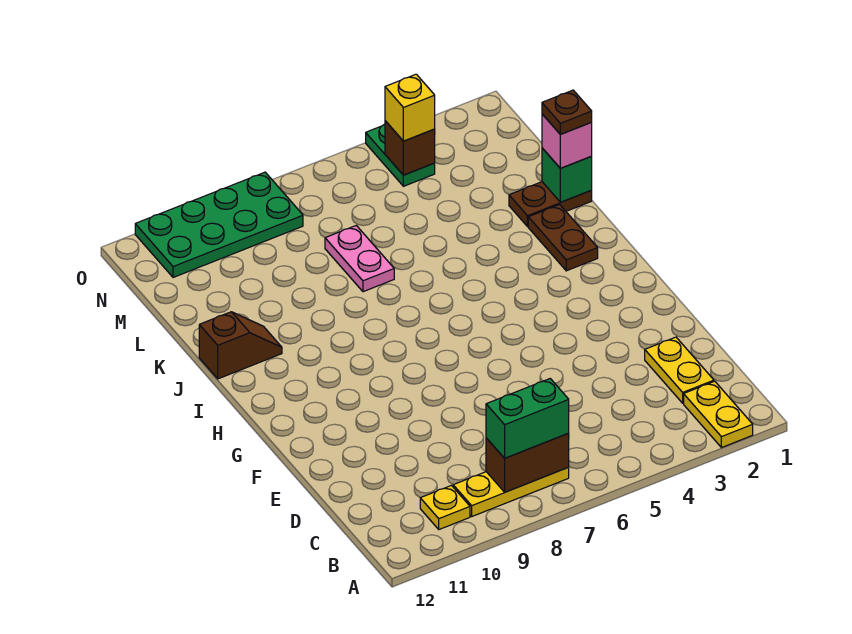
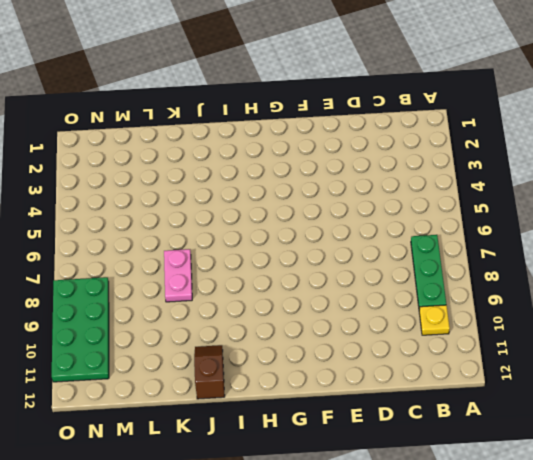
green plate B7:B9 level 1 -> yellow plate B7:B9 level 1
pink plate K7:K8 level 1 -> pink plate K7:L7 level 1
none -> yellow plate A2:B2 level 1
none -> yellow plate C2:D2 level 1
none -> brown plate I2:J2 level 1

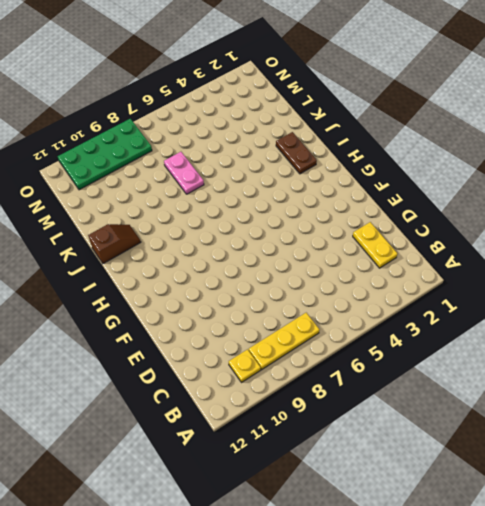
none -> yellow plate A2:B2 level 1
none -> brown plate K1:K2 level 1
none -> green plate N4:O4 level 1

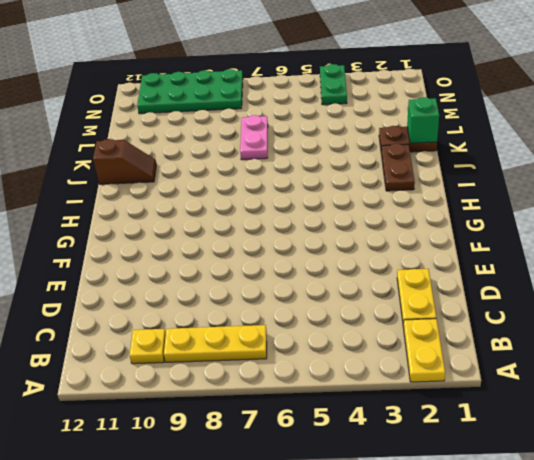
none -> brown brick B7:B8 level 2
none -> brown brick N4 level 2
none -> green brick B7:B8 level 3

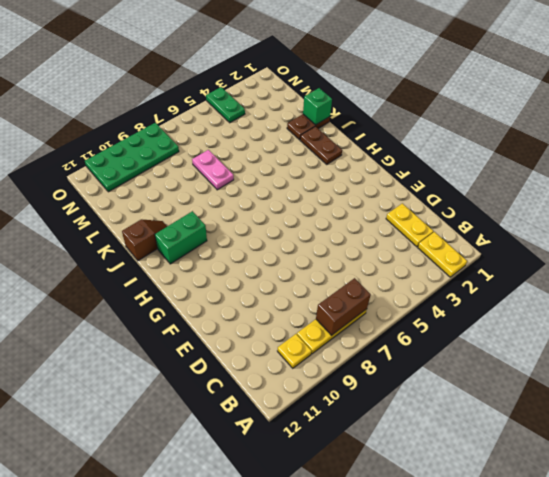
green brick I10:I11 level 1 -> green brick B7:B8 level 3
none -> brown brick N4 level 2
none -> pink brick K1 level 3
none -> yellow brick N4 level 3

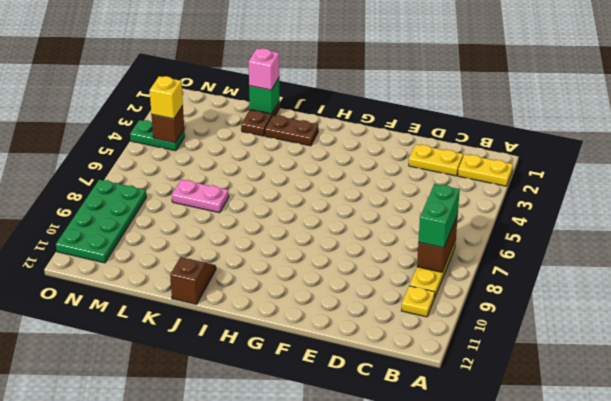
none -> brown plate K1 level 4

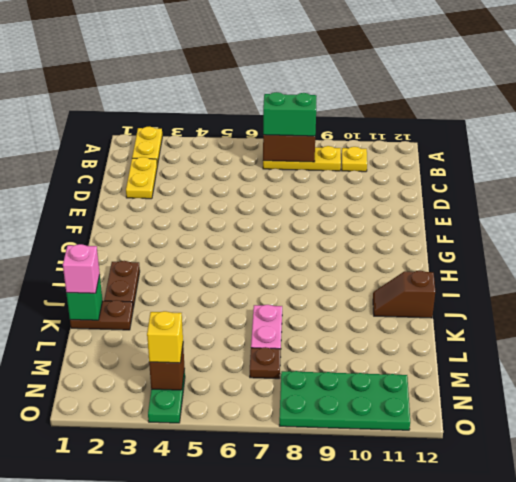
brown plate M7 level 1 -> brown plate K1 level 4

